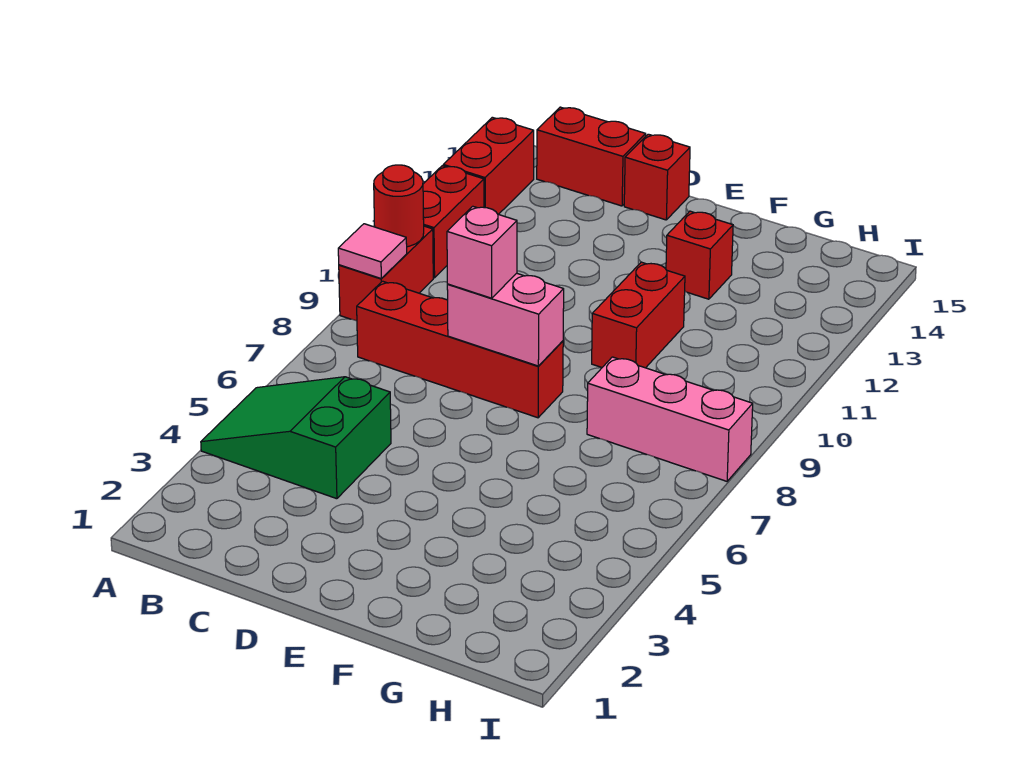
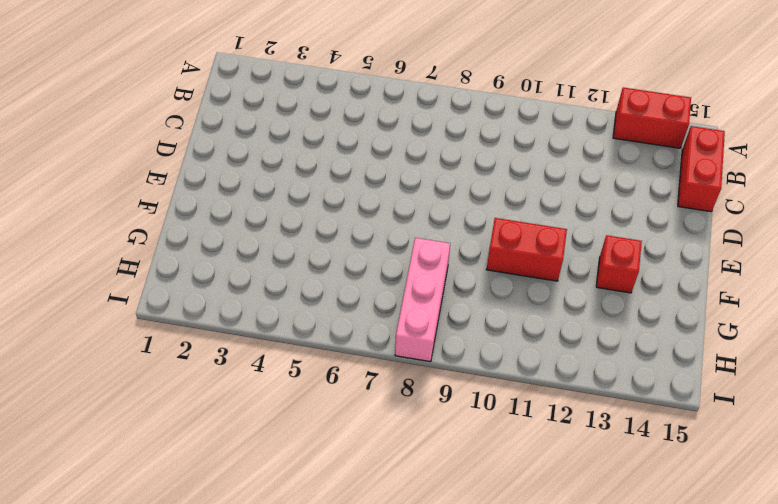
none -> green slope A4:C5 level 1 top C
none -> red brick A9:A10 level 1
none -> red brick A11:A12 level 1

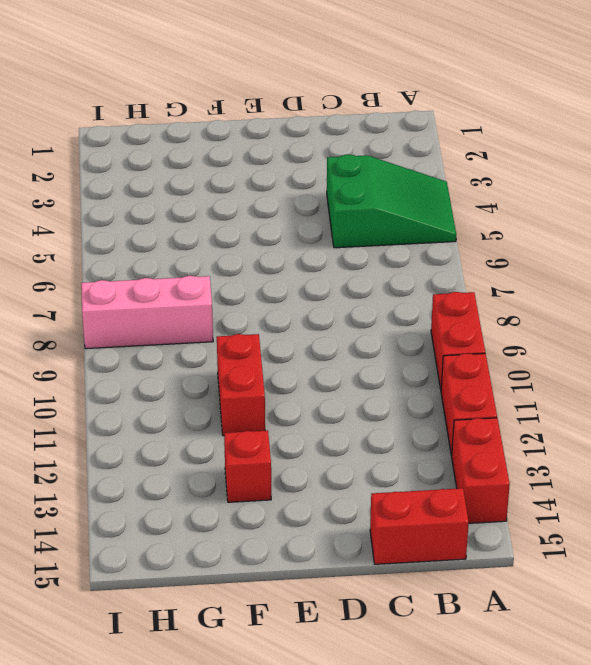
none -> red brick B8:E8 level 1
none -> red brick D15 level 1
none -> pink tile A9 level 2

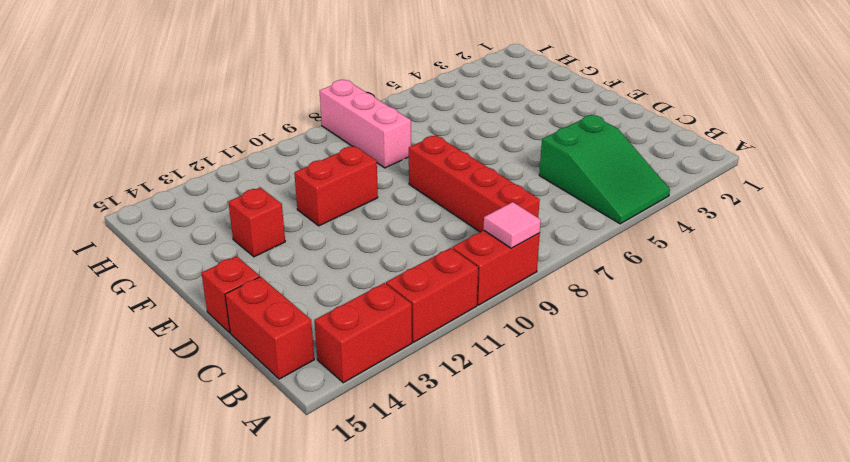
none -> red round brick A10 level 2
none -> pink brick D8:E8 level 2
none -> pink brick D8 level 3

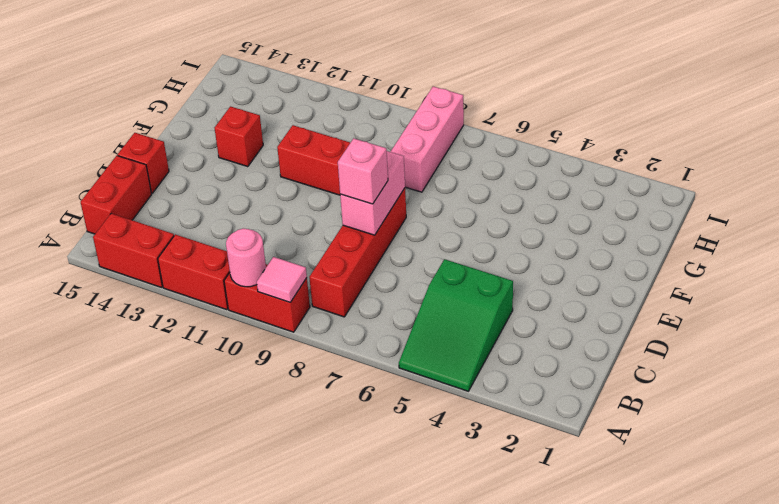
pink round brick A10 level 2 -> red round brick A10 level 2

